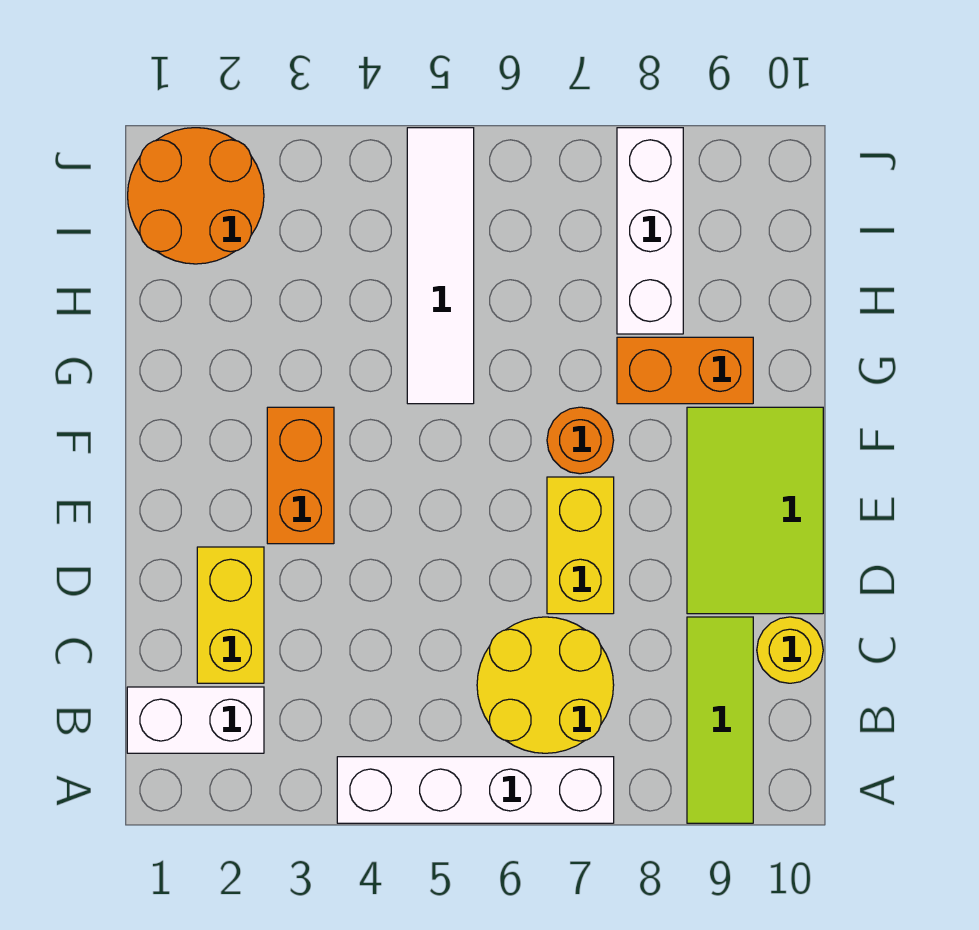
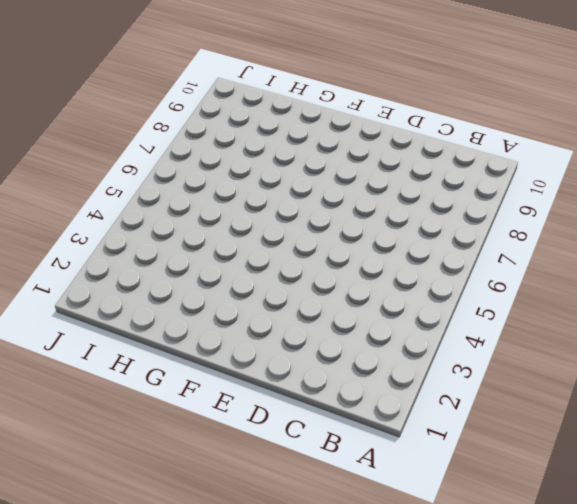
none -> white brick A4:A7 level 1
none -> lime tile A9:C9 level 1
none -> white brick B1:B2 level 1

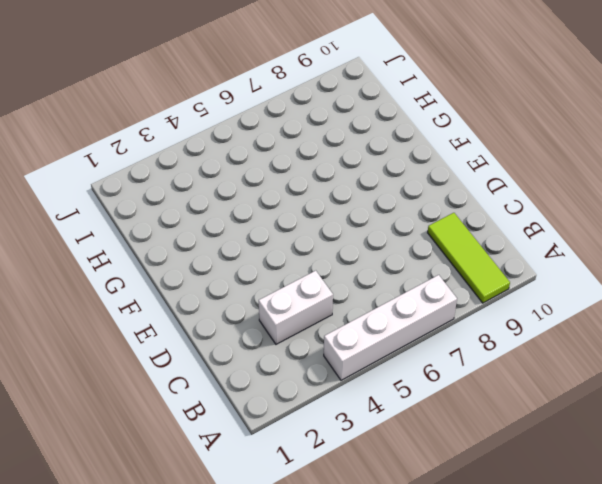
white brick C3:C4 level 1 -> white brick B1:B2 level 1
none -> yellow round brick B6:C7 level 1
none -> yellow brick C2:D2 level 1
none -> yellow round brick C10 level 1

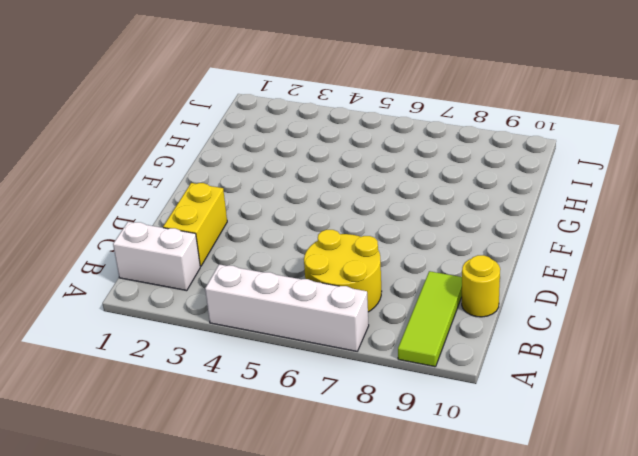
none -> yellow brick D7:E7 level 1
none -> lime tile D9:F10 level 1
none -> orange brick E3:F3 level 1

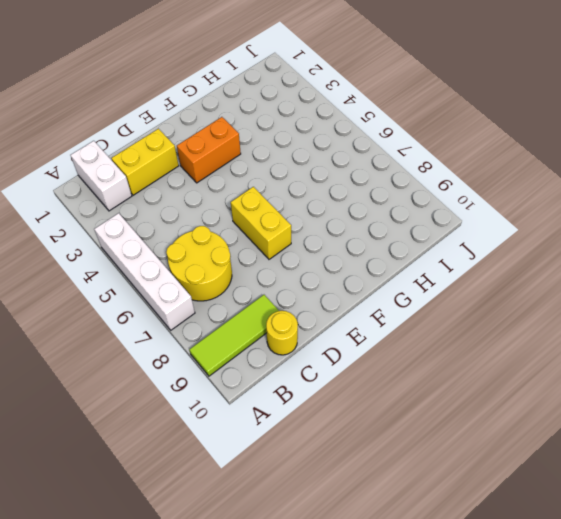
yellow brick E6:E7 level 1 -> yellow brick D7:E7 level 1
none -> lime tile D9:F10 level 1
none -> orange round brick F7 level 1
none -> white tile G5:J5 level 1

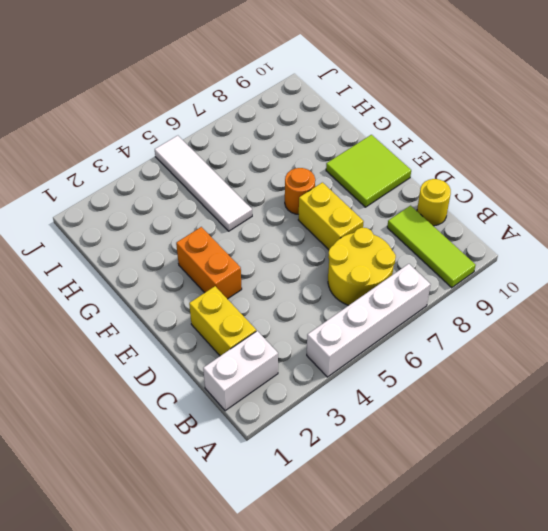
lime tile E9:F10 level 1 -> lime tile D9:F10 level 1
none -> orange brick G8:G9 level 1
none -> white brick H8:J8 level 1
none -> orange round brick I1:J2 level 1

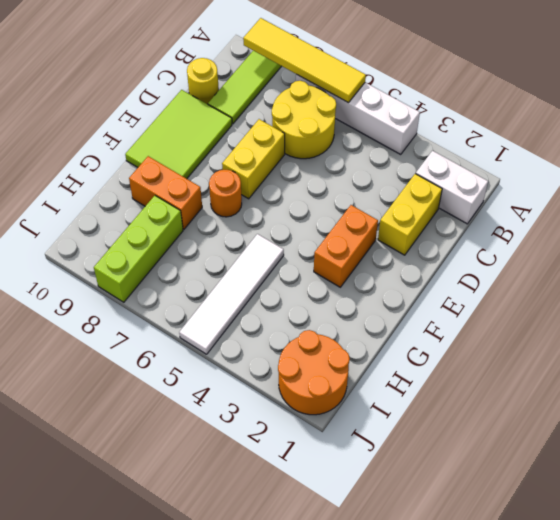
yellow tile A6:A9 level 2 -> none
lime brick H8:J8 level 1 -> white brick H8:J8 level 1

